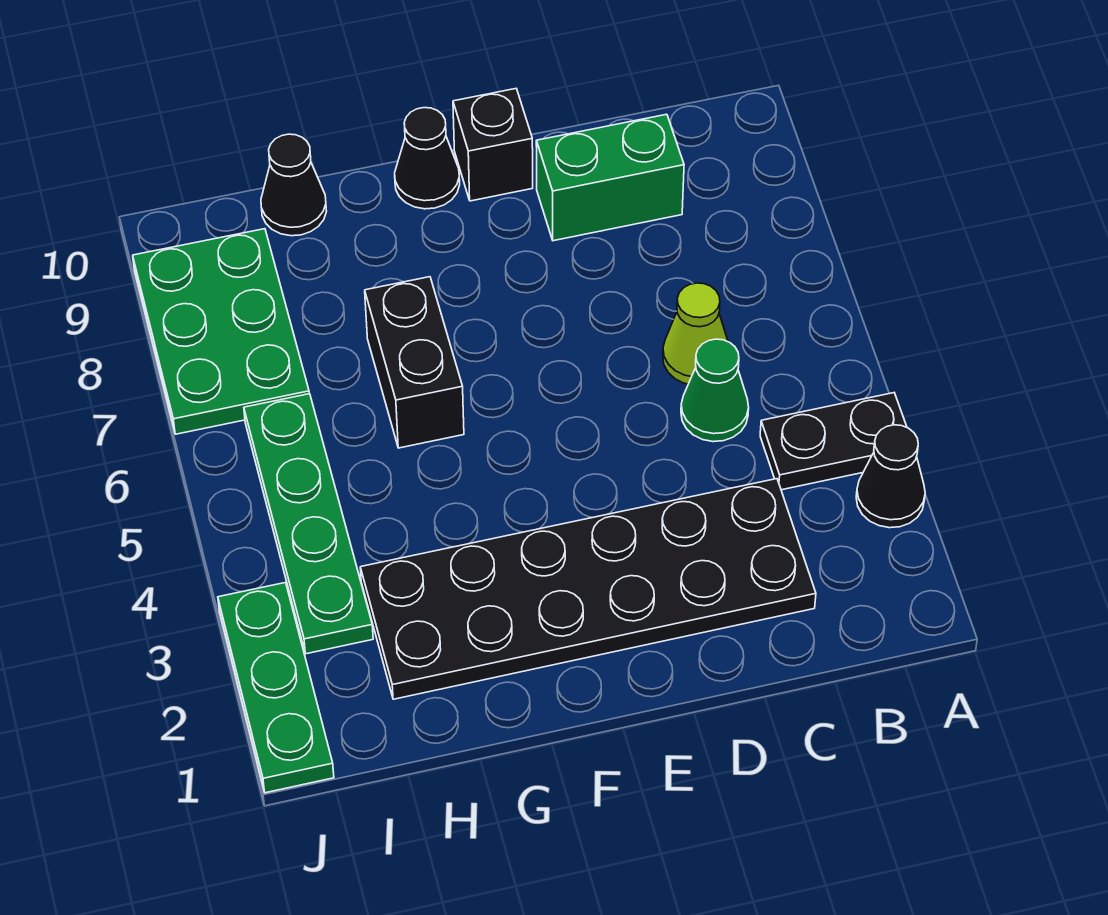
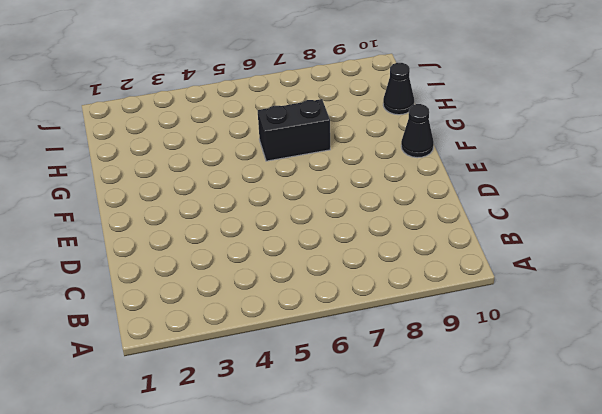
none -> black cone A3 level 1
none -> black plate A4:B4 level 1
none -> black plate C2:H3 level 1

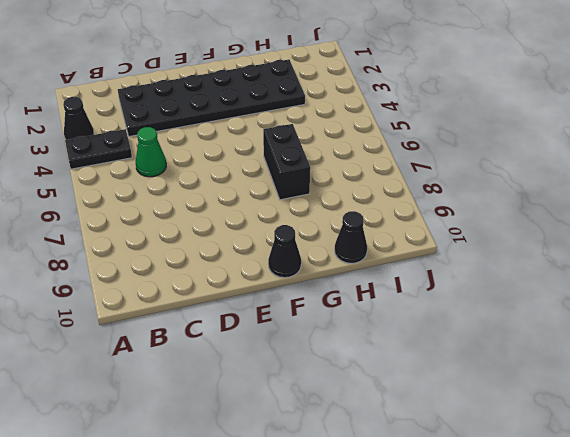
none -> lime cone C6 level 1
none -> green brick C9:D9 level 1
none -> black brick E10 level 1

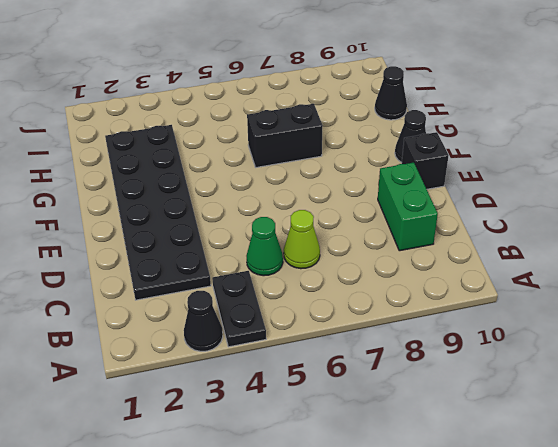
none -> green plate I3:I6 level 1
none -> green plate I7:J9 level 1
none -> green plate J1:J3 level 1

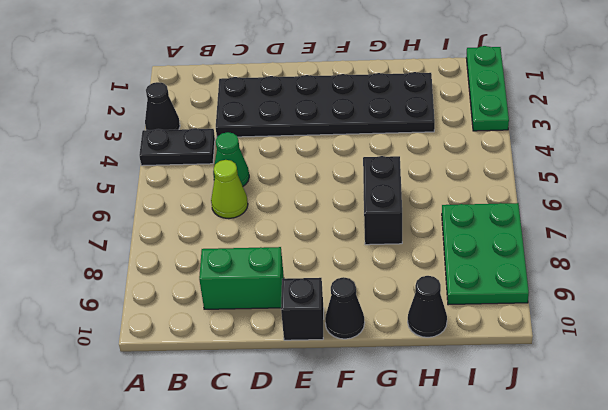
none -> green plate I3:I6 level 1

